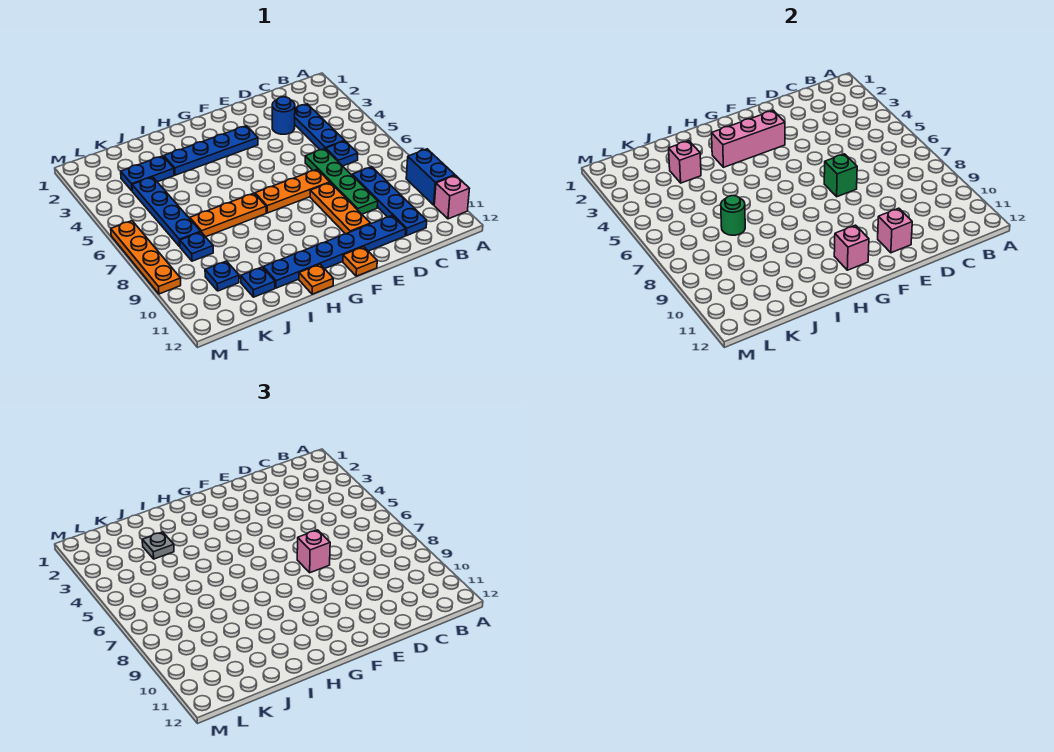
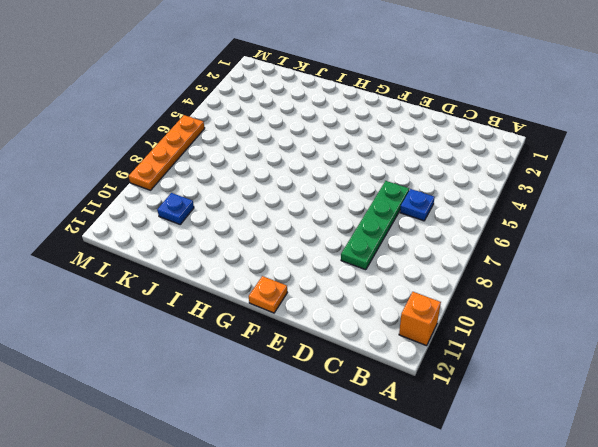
orange brick A11 level 1 -> pink brick A11 level 1
none -> blue brick A9:A10 level 1
none -> blue plate C3:C5 level 1
none -> blue plate C8:C11 level 1

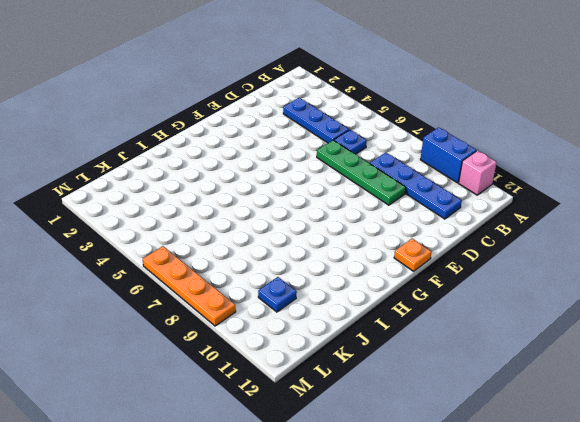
none -> blue round brick D3 level 1
none -> blue plate D11:I11 level 1
none -> orange plate E7:G7 level 1

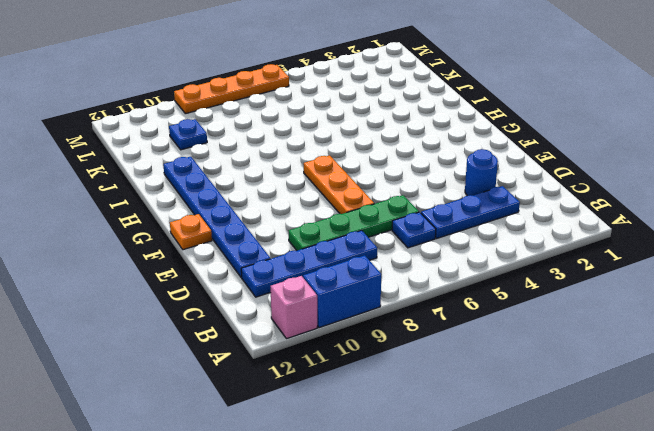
none -> orange plate E8:E10 level 1
none -> blue plate F3:I3 level 1
none -> orange plate H7:J7 level 1

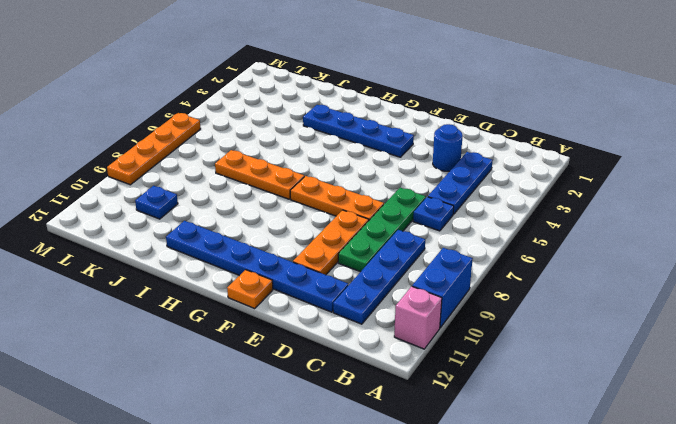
none -> orange plate H12 level 1
none -> blue plate J3:K3 level 1
none -> blue plate J11 level 1

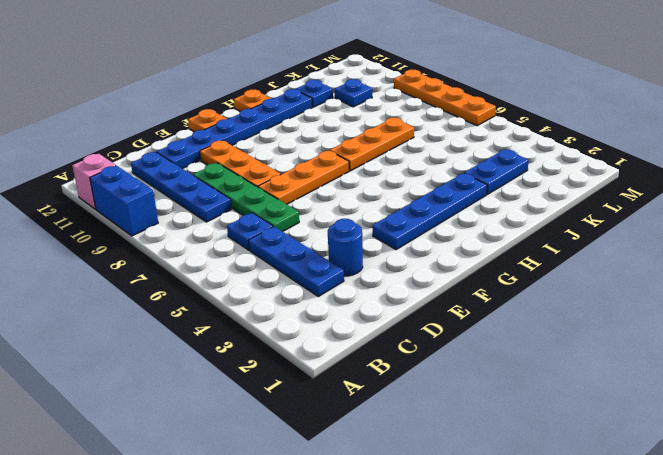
none -> blue plate K4:K7 level 1
none -> blue plate K8 level 1
none -> green brick E7 level 2

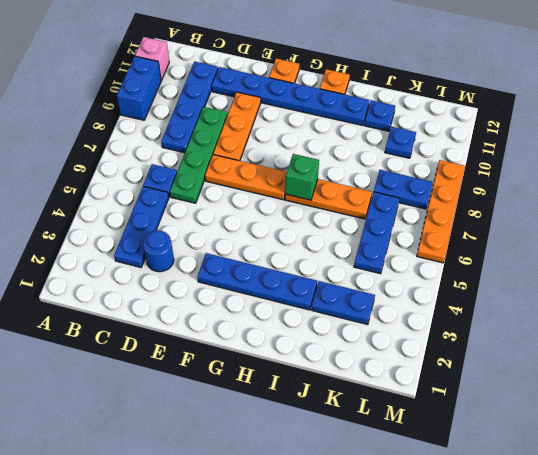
green brick H7 level 2 -> green brick E7 level 2
blue plate K5:K7 level 1 -> blue plate K4:K7 level 1
blue plate K8:L8 level 1 -> blue plate K8 level 1
none -> pink brick E11 level 2
none -> pink brick F3:H3 level 2
none -> pink brick G11 level 2

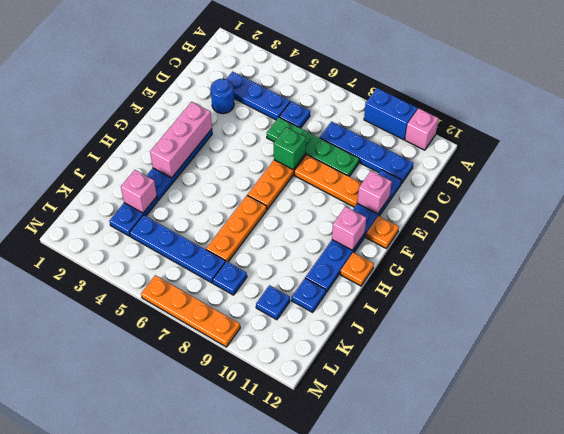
none -> green round brick J7 level 2
none -> pink brick E7 level 3
none -> grey plate J3 level 3

